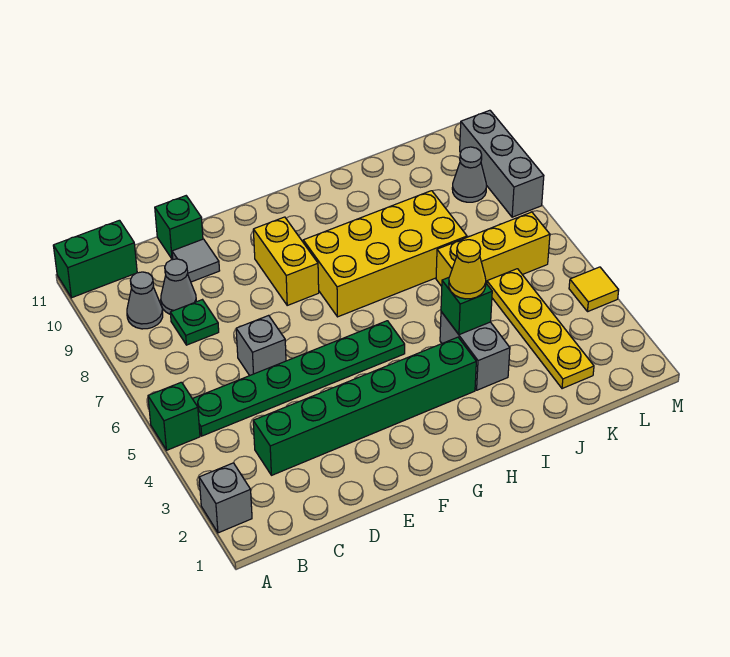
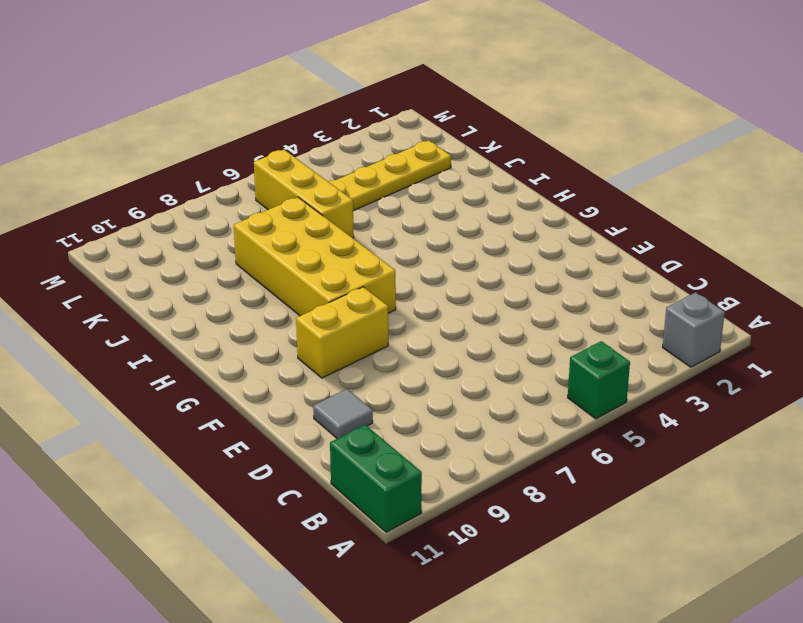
none -> green plate B5:G5 level 1
none -> grey cone B9 level 1
none -> green brick C3:H3 level 1

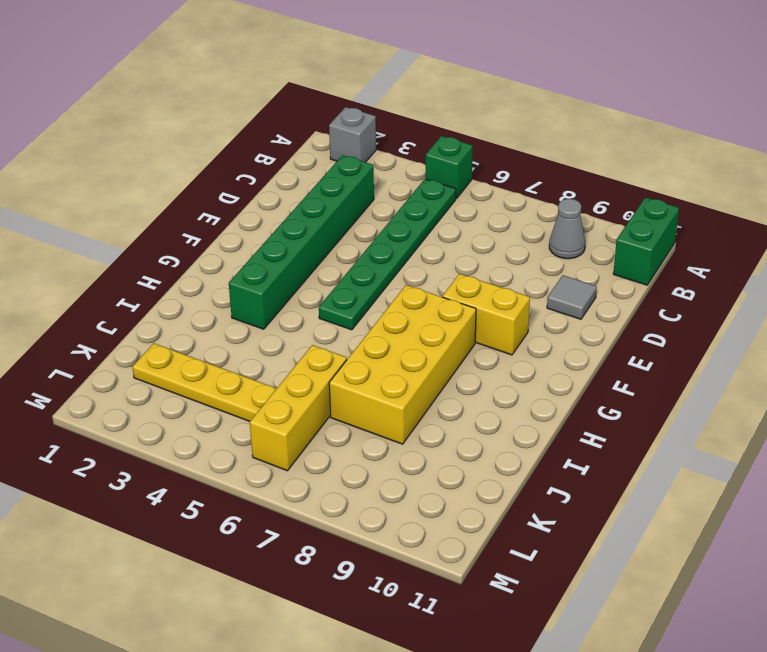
none -> green plate C8 level 1
none -> grey cone C9 level 1
none -> grey brick D6 level 1

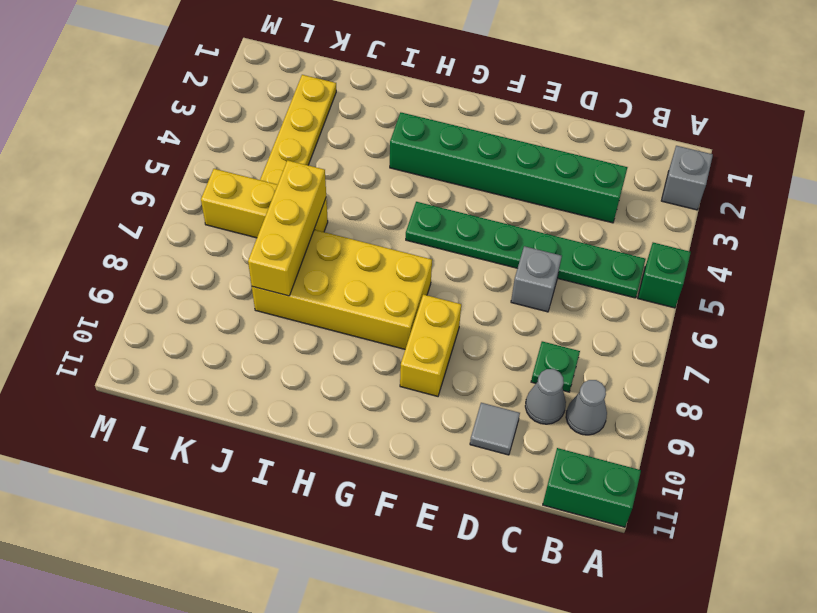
yellow brick J6:J8 level 2 -> none
none -> green brick D11 level 1
none -> grey brick I3:I4 level 1
none -> grey cone L9 level 1

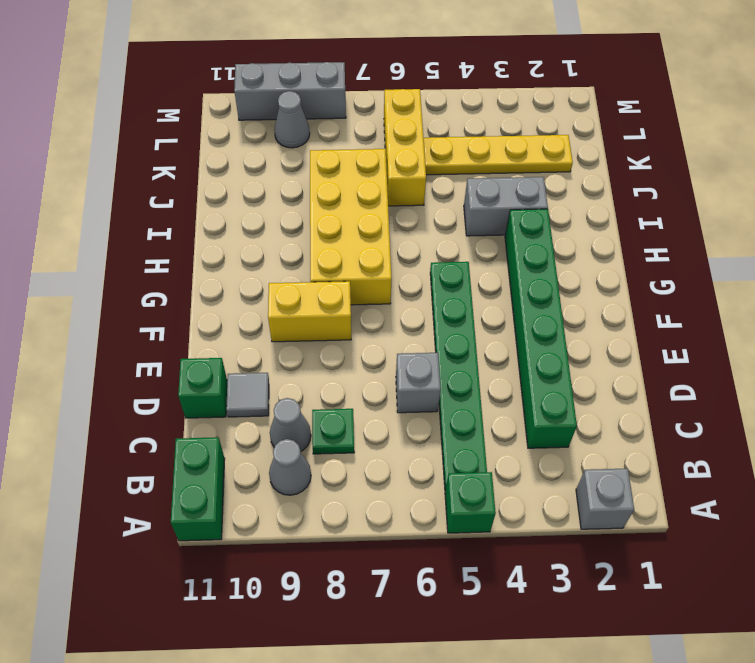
none -> yellow tile M4 level 1
none -> green brick I4 level 2
none -> yellow cone I4 level 3

